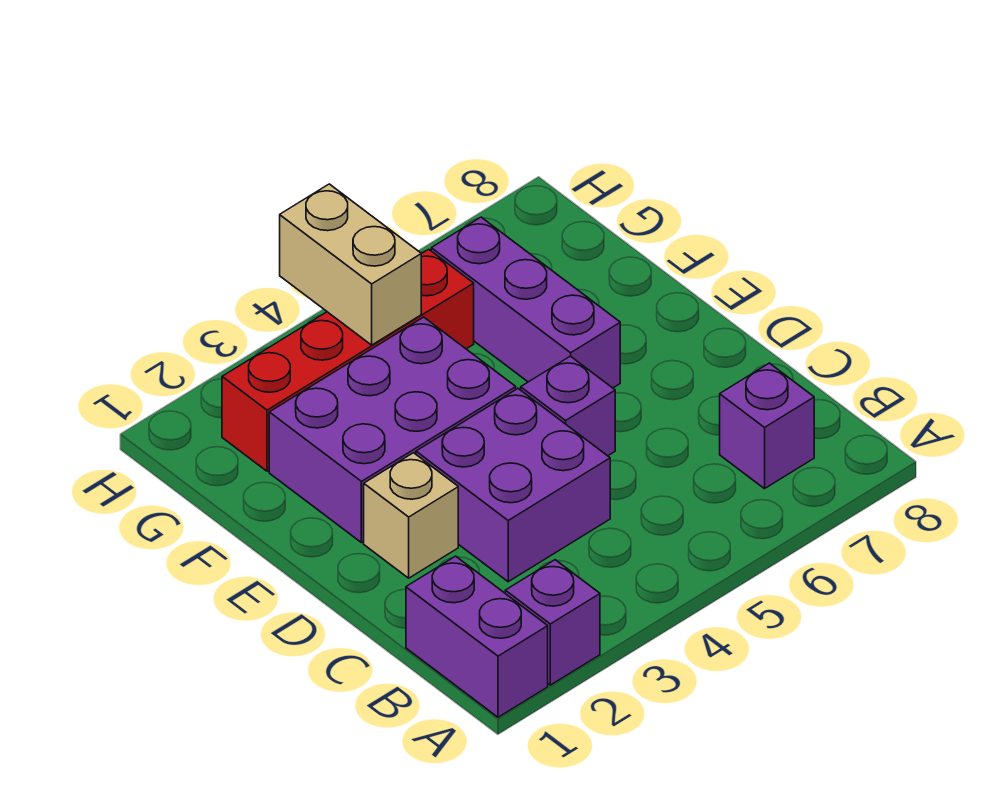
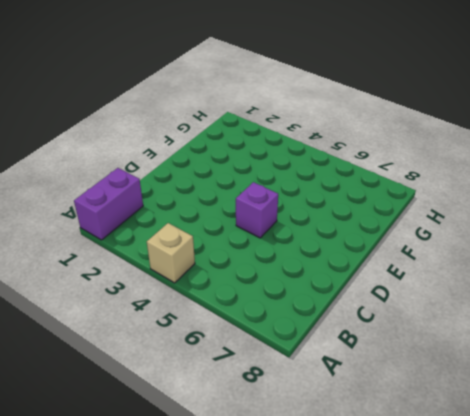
tan brick A4 level 1 -> tan brick D2 level 1
none -> purple brick A2 level 1
none -> purple brick B7 level 1

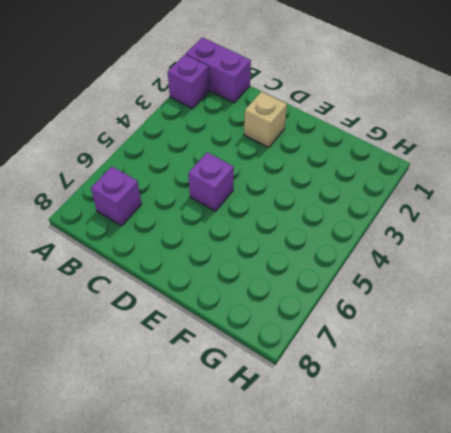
none -> purple brick C3:D4 level 1
none -> purple brick E2:F4 level 1

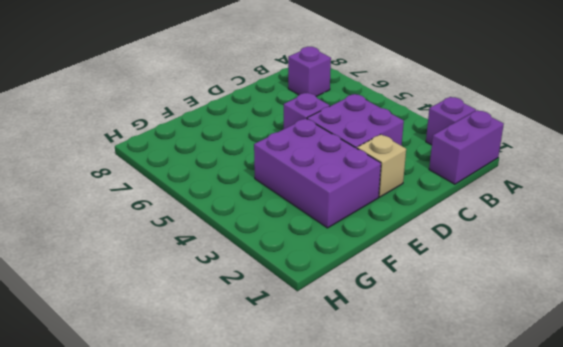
none -> purple brick E6:G6 level 1
none -> red brick G2:G5 level 1

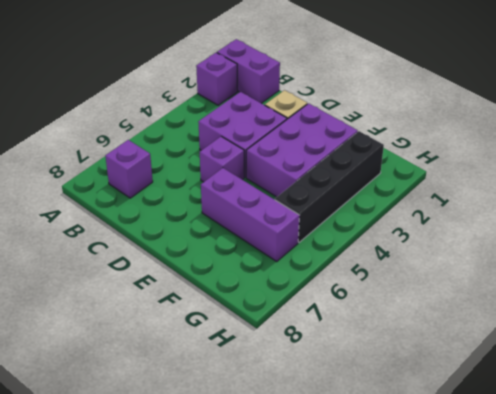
black brick G2:G5 level 1 -> red brick G2:G5 level 1
none -> tan brick G4:H4 level 2

